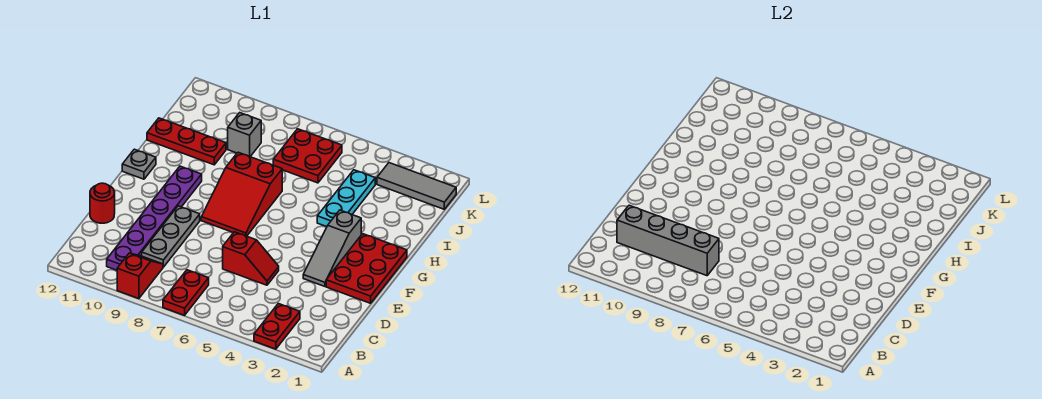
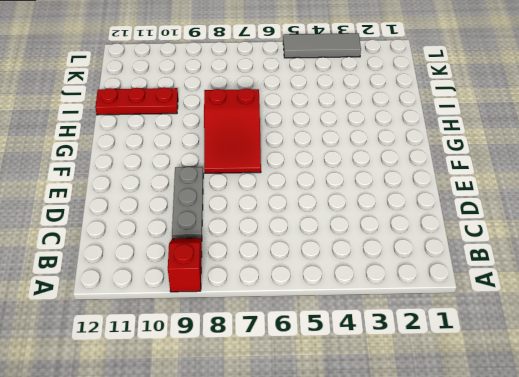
grey tile L3:L5 level 1 -> grey tile K1:K3 level 1
none -> red plate A3:B3 level 1
none -> red plate A7:B7 level 1
none -> purple plate B10:G10 level 1

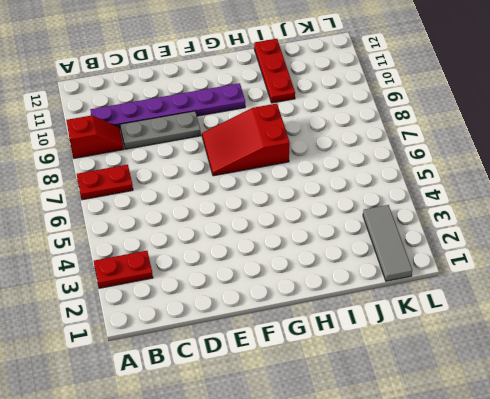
none -> red slope D5:D6 level 1 top 6
none -> red round brick D12 level 1
none -> red plate E1:G2 level 1

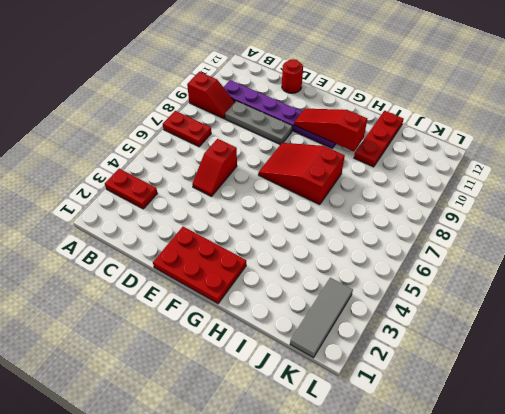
red slope F10:H10 level 2 top H -> none
none -> grey slope E3:G3 level 1 top G
none -> grey plate G12 level 1
none -> cyan plate H4:J4 level 1

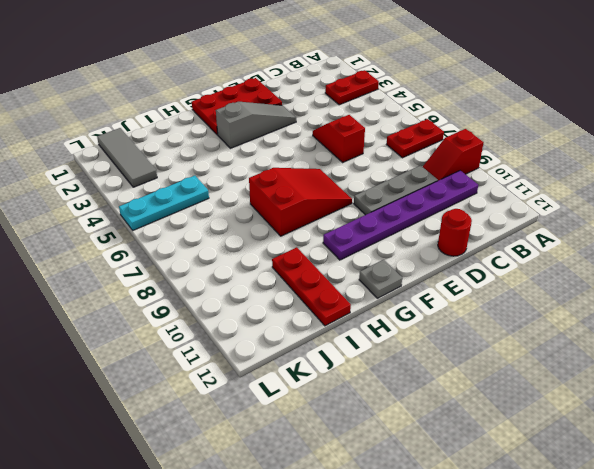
cyan plate J5:L5 level 1 -> cyan plate H4:J4 level 1
none -> red plate J6:K7 level 1
none -> grey brick J9 level 1
none -> grey brick C8:C11 level 2

